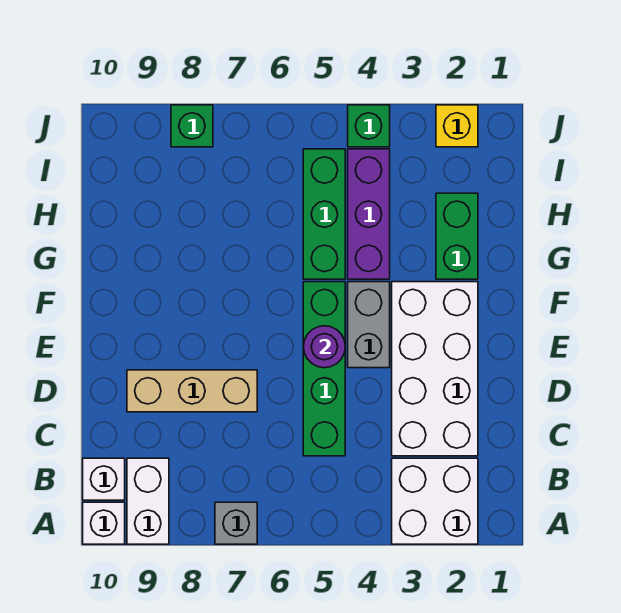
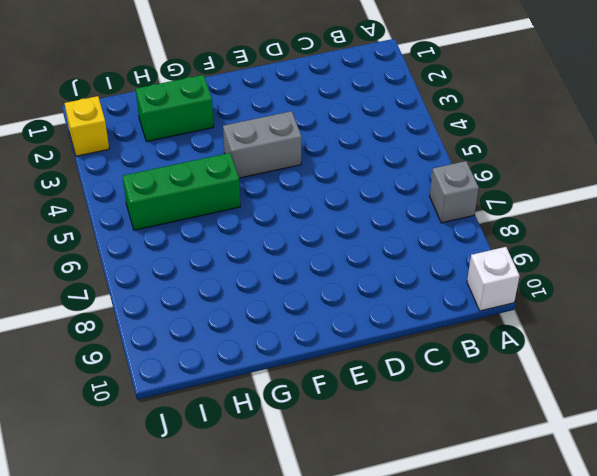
none -> white brick A2:B3 level 1
none -> white brick A9:B9 level 1
none -> white brick B10 level 1

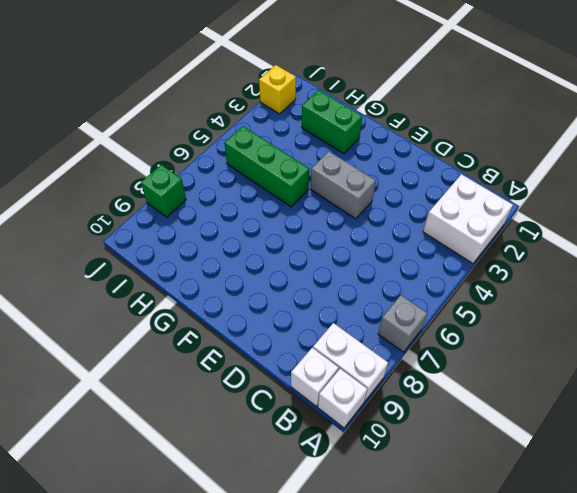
none -> white brick C2:F3 level 1
none -> green brick C5:F5 level 1
none -> tan brick D7:D9 level 1

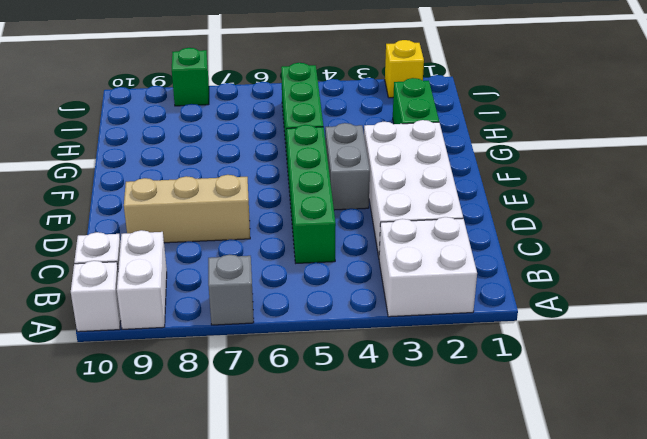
none -> purple brick G4:I4 level 1
none -> green brick J4 level 1
none -> purple round brick E5 level 2

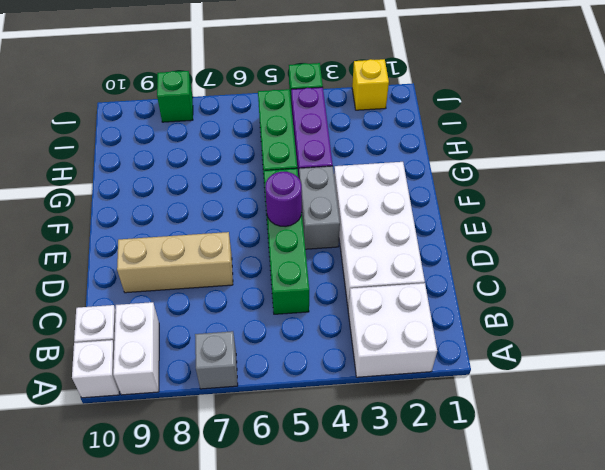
none -> green brick G2:H2 level 1

